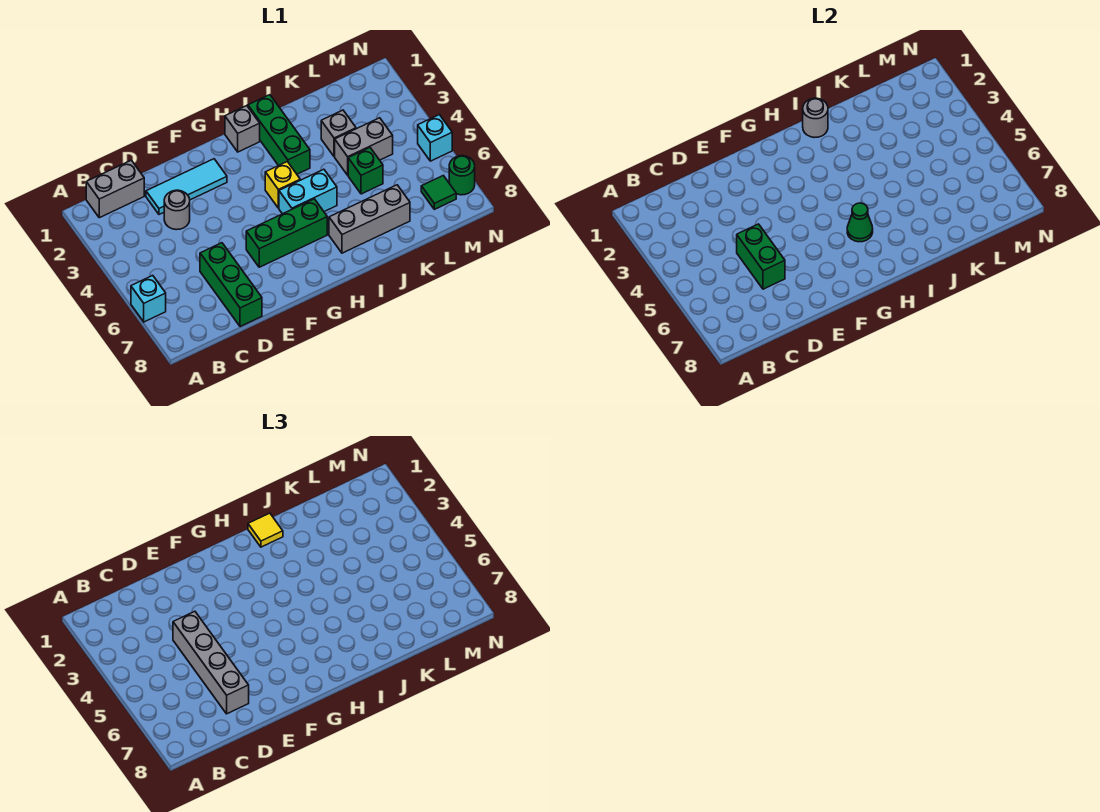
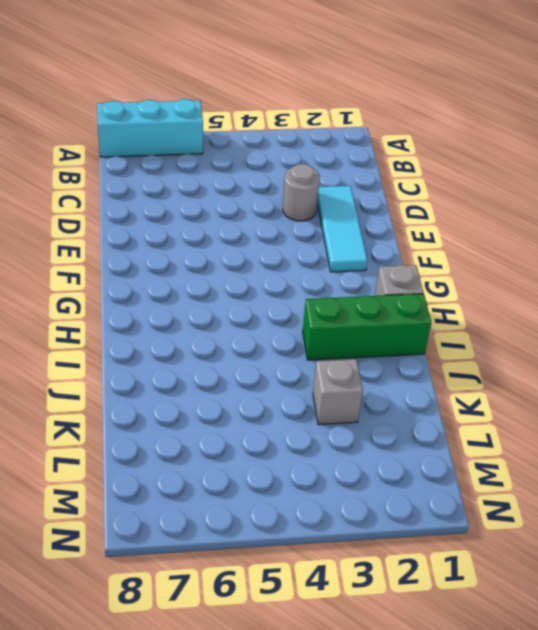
cyan brick A6:A8 level 1 -> cyan brick A6 level 1
none -> grey brick B1:C1 level 1
none -> green brick D6:D8 level 1
none -> green brick F6:H6 level 1

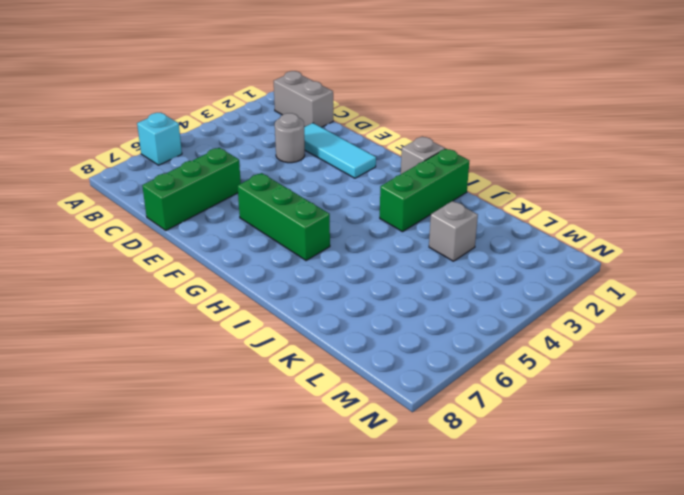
none -> yellow brick H4 level 1
none -> cyan brick H5:I5 level 1
none -> grey brick I7:K7 level 1

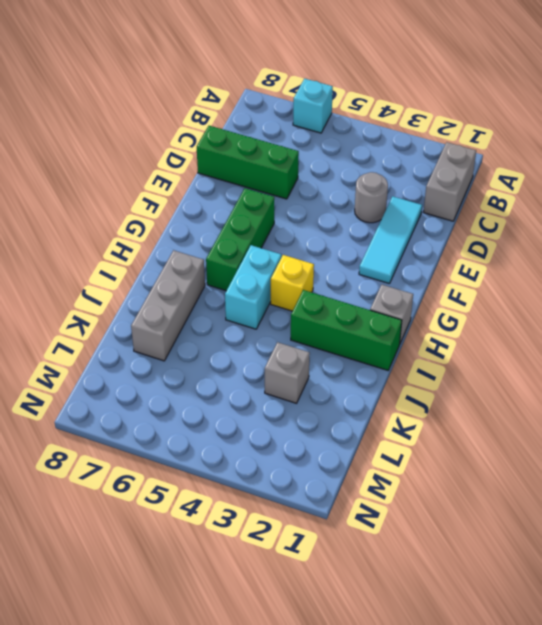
none -> grey brick K4:L4 level 1
none -> green brick K5 level 1
none -> green tile M7 level 1

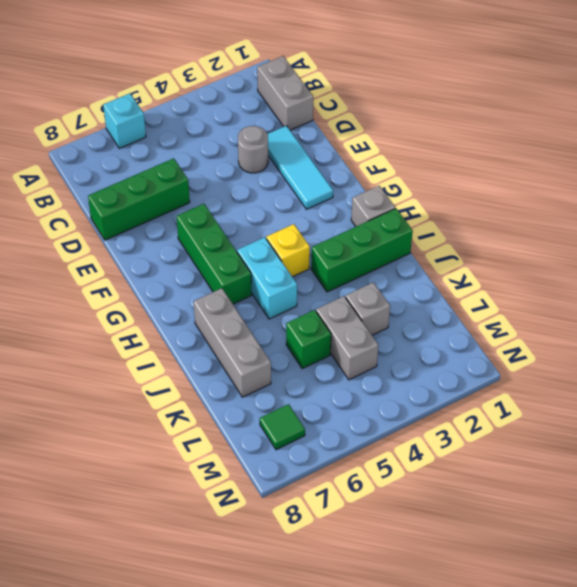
none -> cyan brick N5 level 1
none -> green round brick N7 level 1
none -> green brick D5:D6 level 2

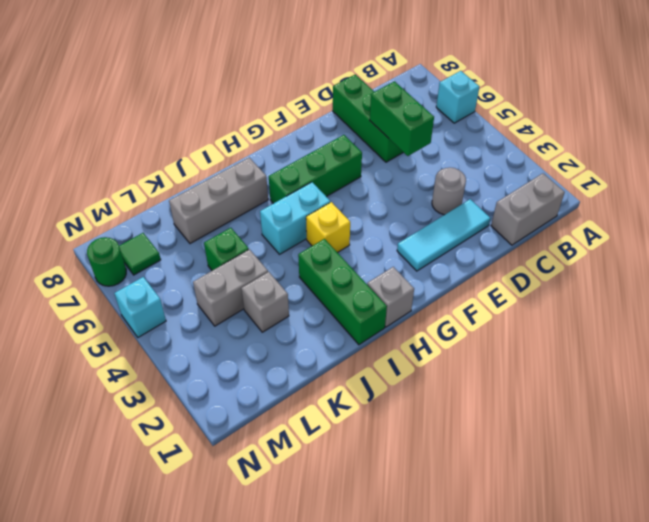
none -> green cone H6 level 2
none -> grey round brick I1 level 2
none -> grey brick D4:D7 level 3

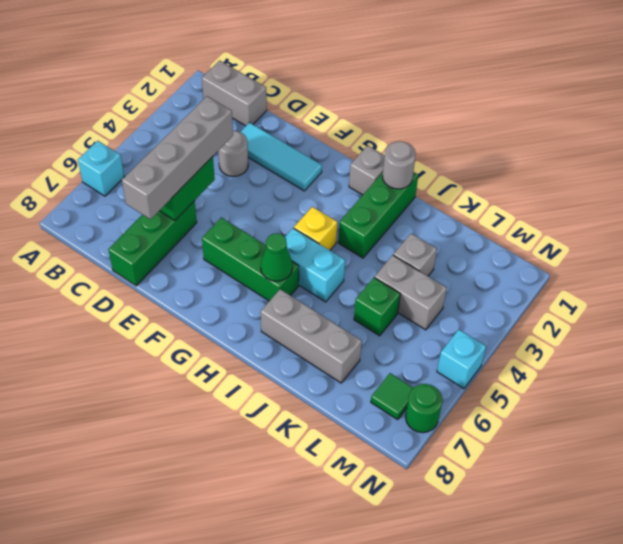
none -> yellow tile I1 level 3

